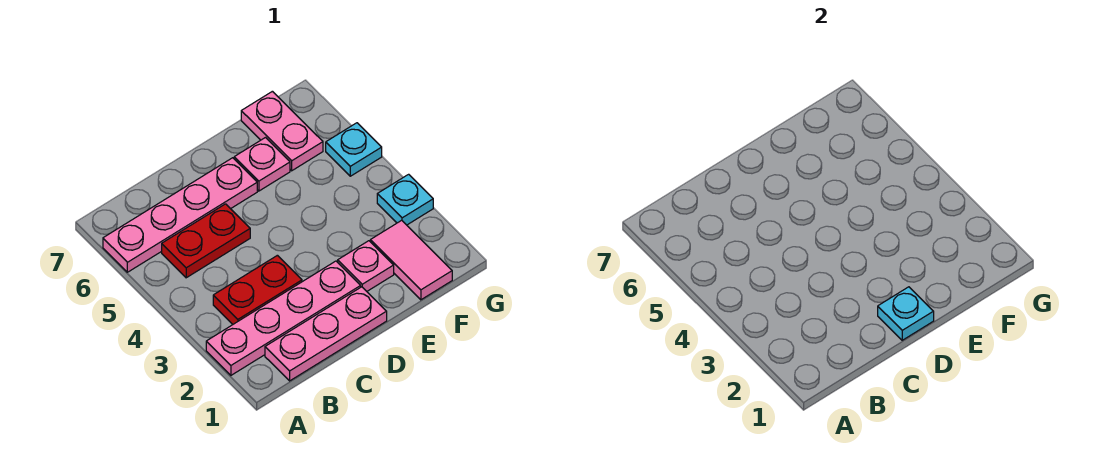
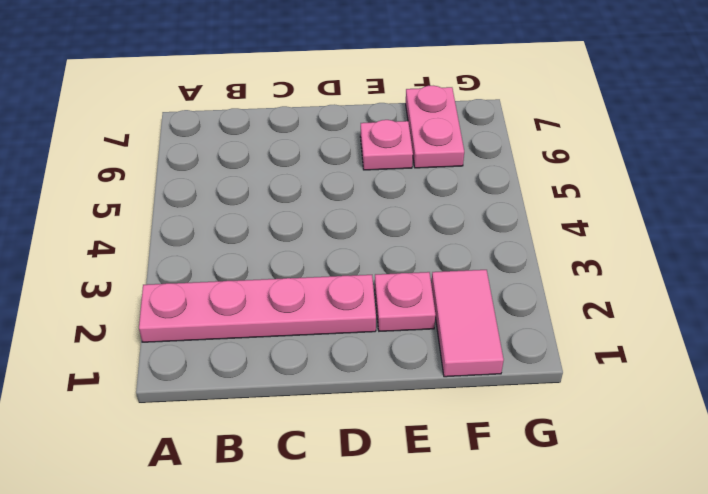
none -> pink plate A6:D6 level 1
none -> pink plate B1:D1 level 1
none -> red plate B3:C3 level 1

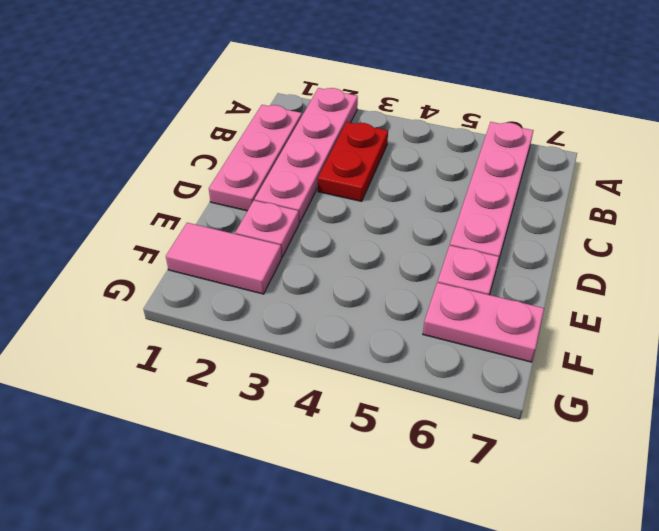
none -> red plate B5:C5 level 1
none -> cyan plate G3 level 1
none -> cyan plate G5 level 1

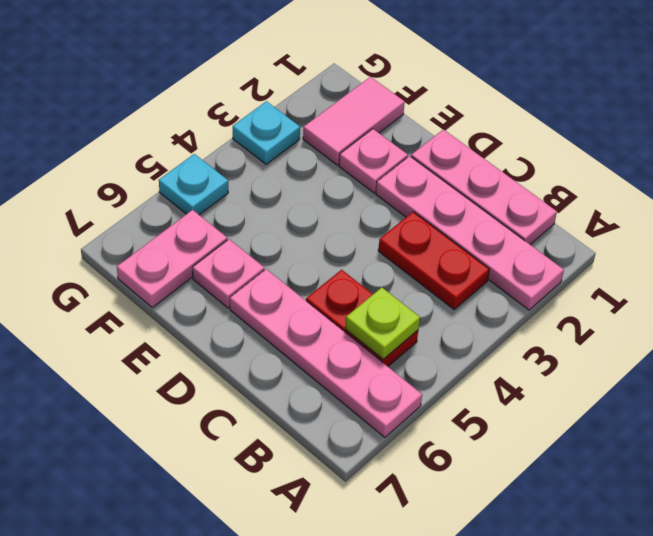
lime plate B5 level 2 -> none
none -> cyan plate D1 level 2

